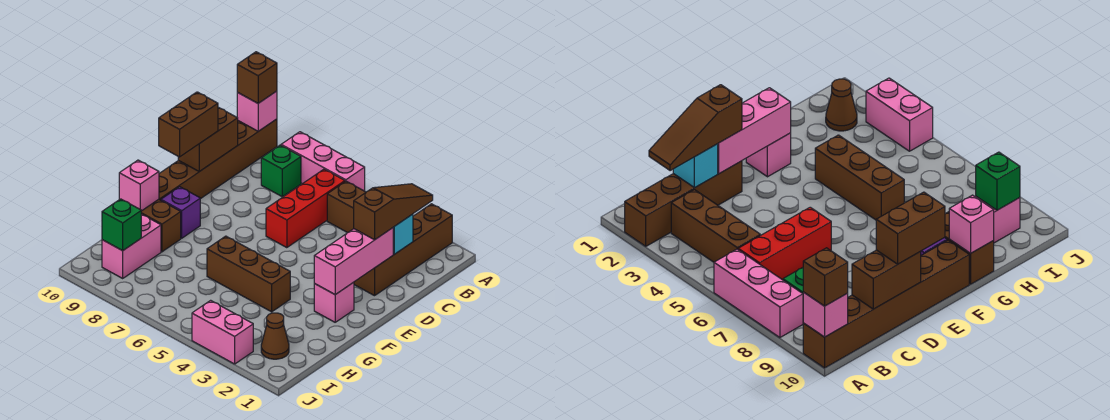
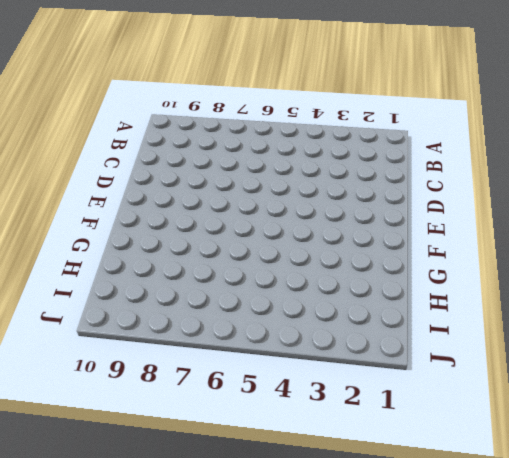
none -> brown brick A2:D2 level 1
none -> pink brick A6:A8 level 1
none -> brown brick A10:F10 level 1

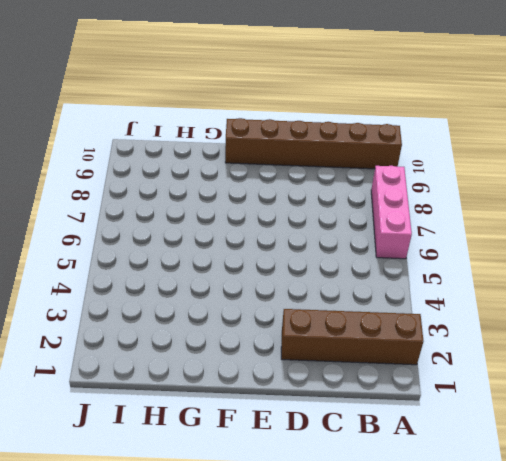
none -> brown brick B3:B5 level 1
none -> red brick B6:D6 level 1
none -> green brick B8 level 1

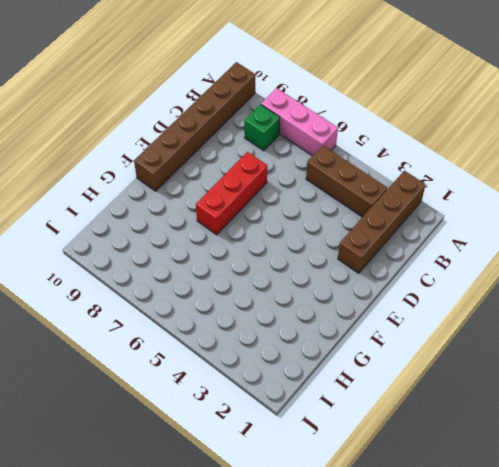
red brick D7:F7 level 1 -> red brick B6:D6 level 1
none -> pink brick F2 level 1
none -> purple brick F9 level 1
none -> brown brick G4:G6 level 1

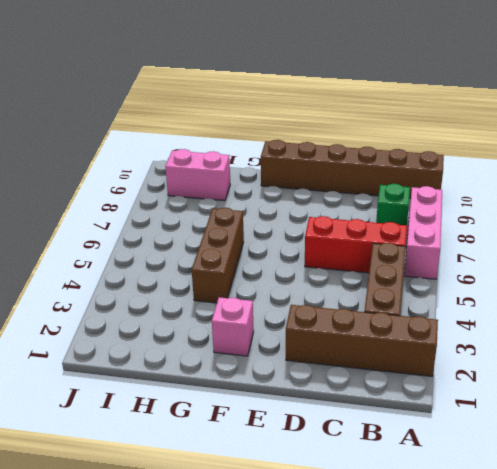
none -> purple brick F9 level 1
none -> brown brick G9:G10 level 1
none -> brown cone I2 level 1

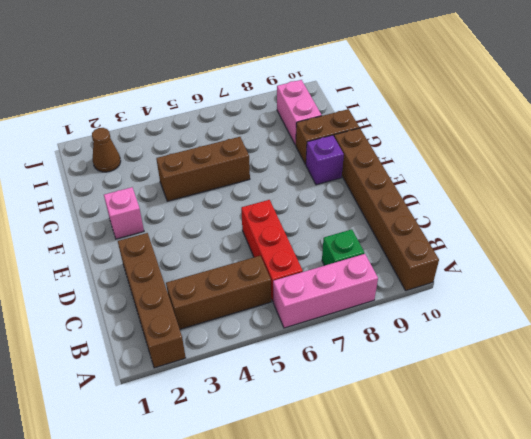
none -> pink brick J3:J4 level 1
none -> pink brick A10 level 2
none -> cyan brick C2 level 2

